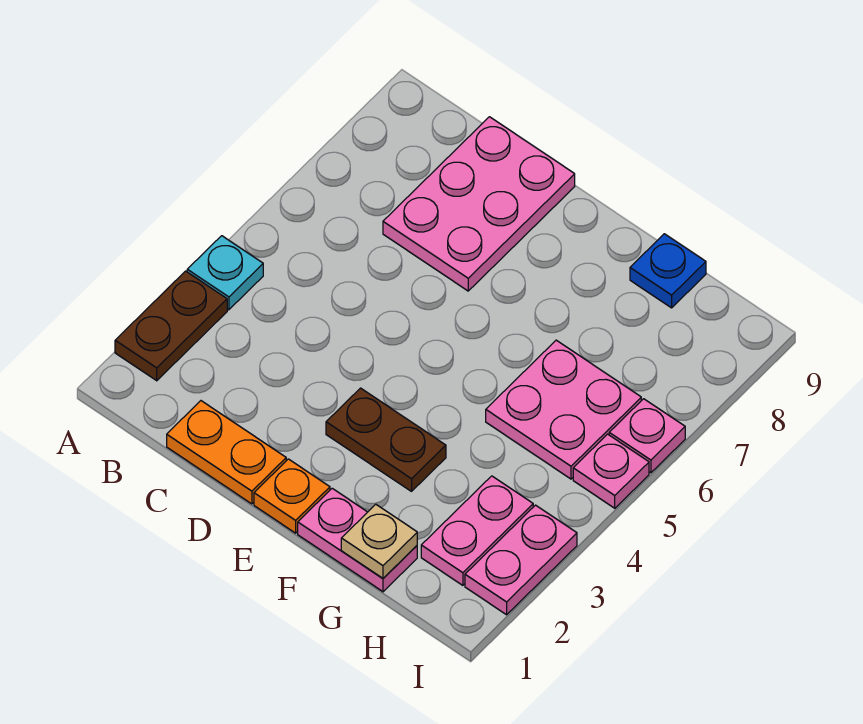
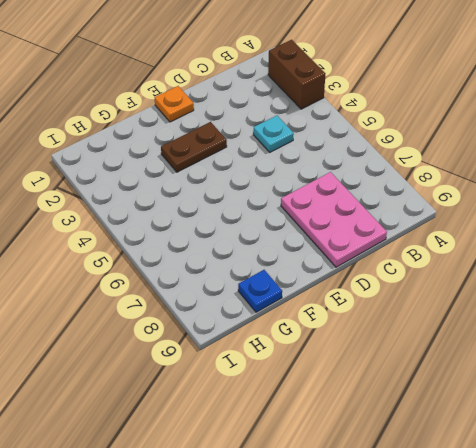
brown brick A2:A3 level 1 -> brown plate A2:A3 level 1
cyan plate C4 level 1 -> cyan plate A4 level 1
none -> orange plate C1:D1 level 1
none -> pink plate F1:G1 level 1
none -> pink plate G5:H6 level 1

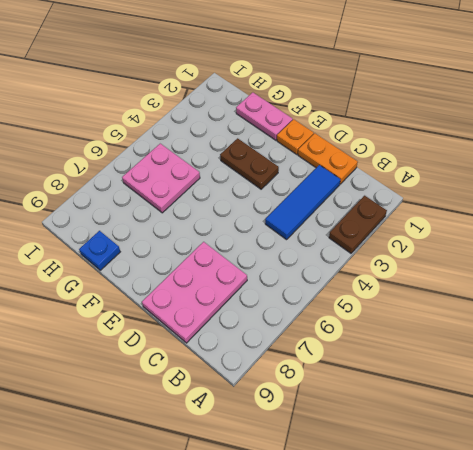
blue tile C2:C4 level 1 -> none
none -> cyan plate A4 level 1
none -> pink plate H2:H3 level 1
none -> pink plate I2:I3 level 1

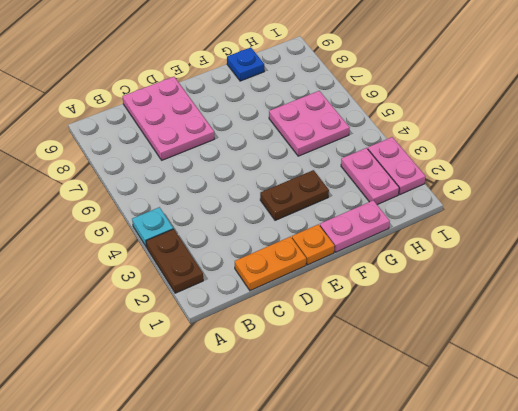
none -> pink plate I5 level 1
none -> pink plate I6 level 1
none -> tan plate G1 level 2

